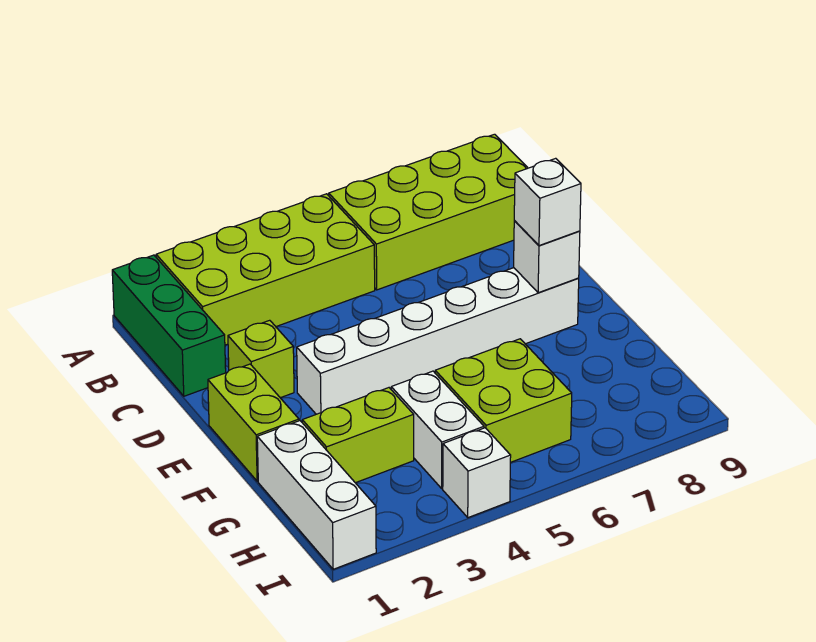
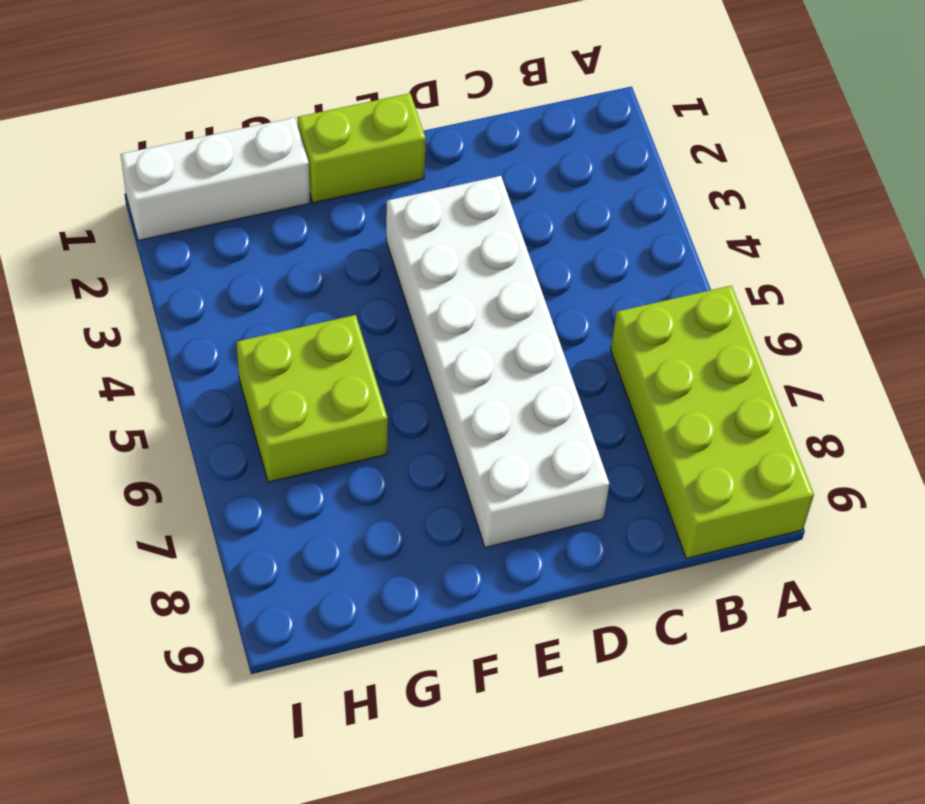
white brick D3:E8 level 1 -> white brick E3:E8 level 1
none -> green brick A1:C1 level 1
none -> lime brick A2:B5 level 1
none -> lime brick D2 level 1

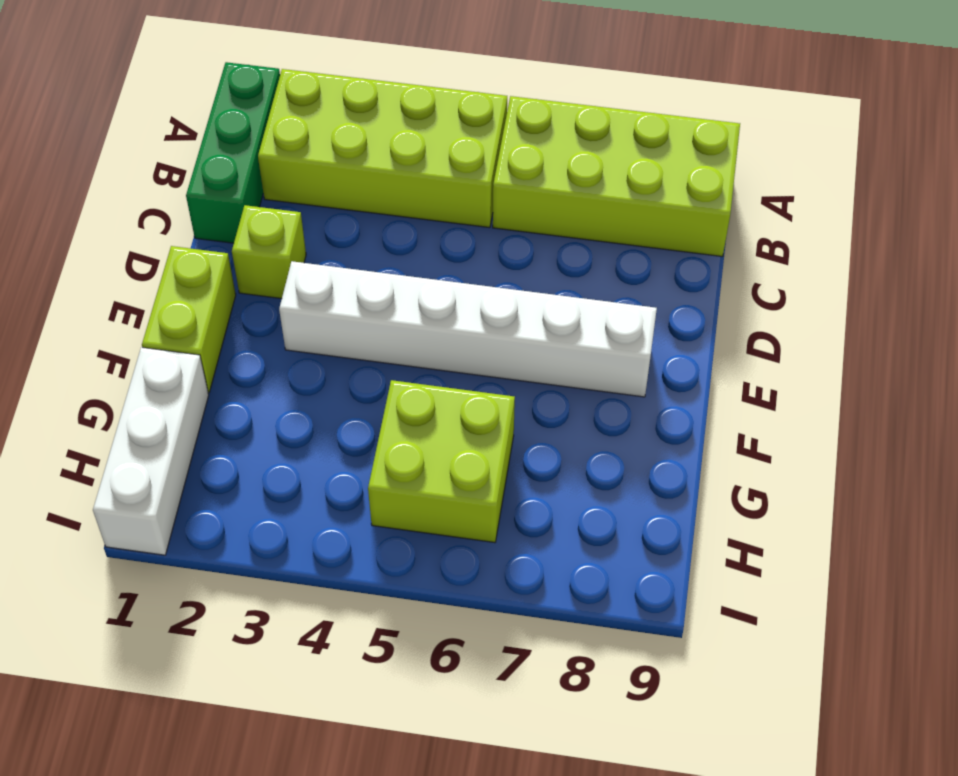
none -> lime brick G2:G3 level 1
none -> white brick G4:H4 level 1
none -> white brick I4 level 1

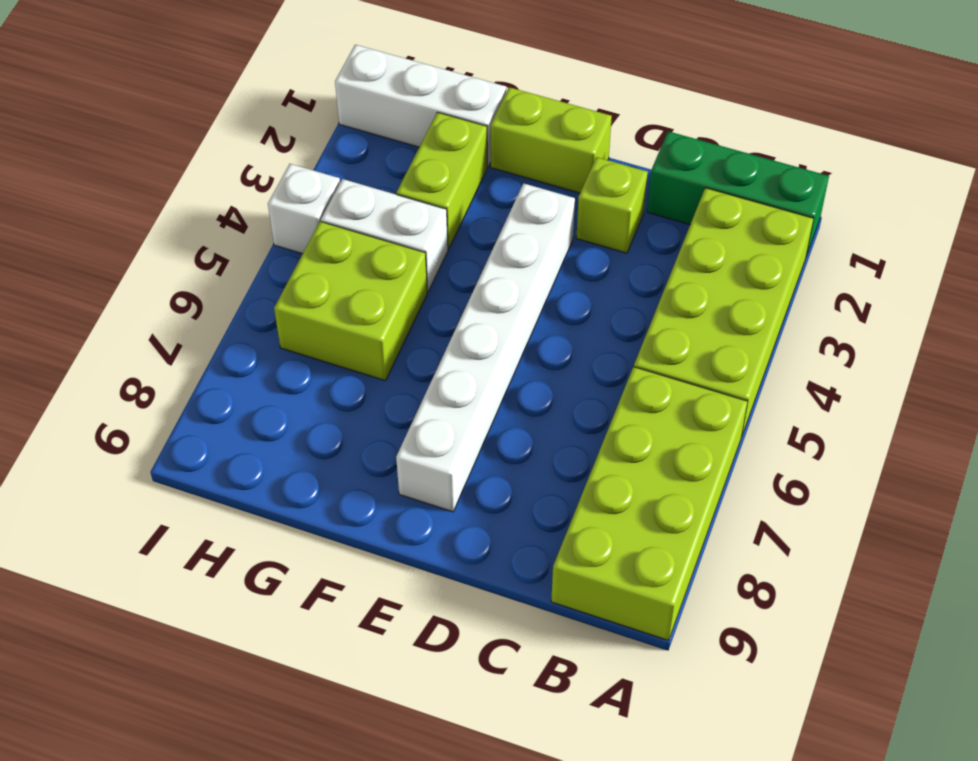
none -> white brick E8 level 2
none -> white brick E8 level 3

